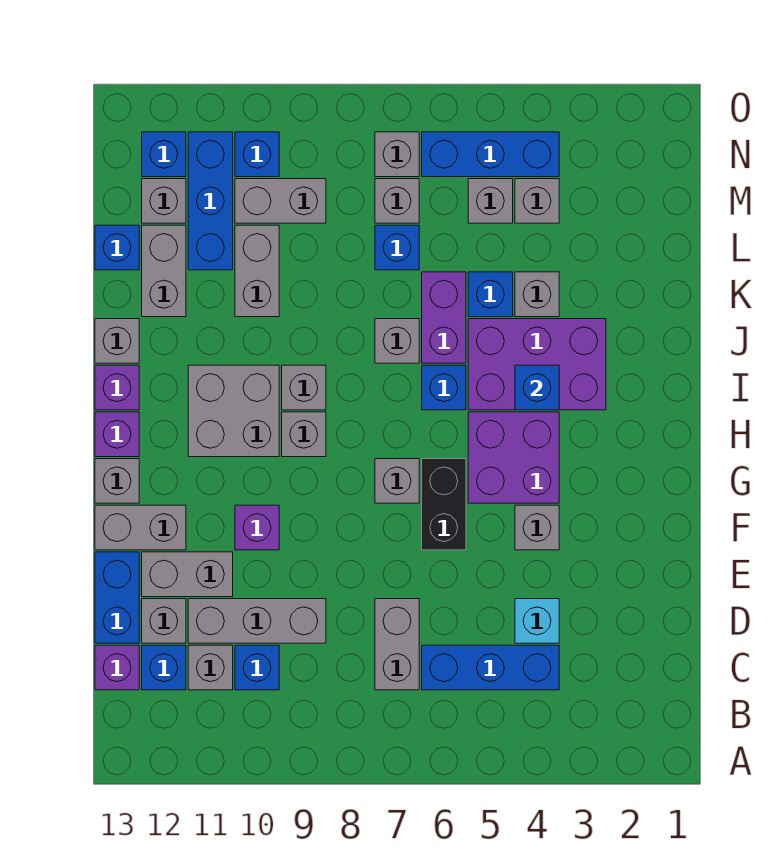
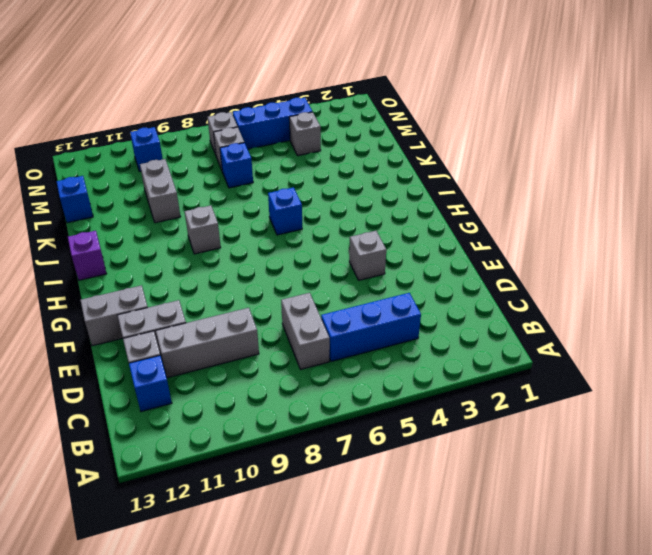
none -> blue brick C10 level 1
none -> grey brick C11 level 1
none -> purple brick C13 level 1
none -> cyan brick D4 level 1

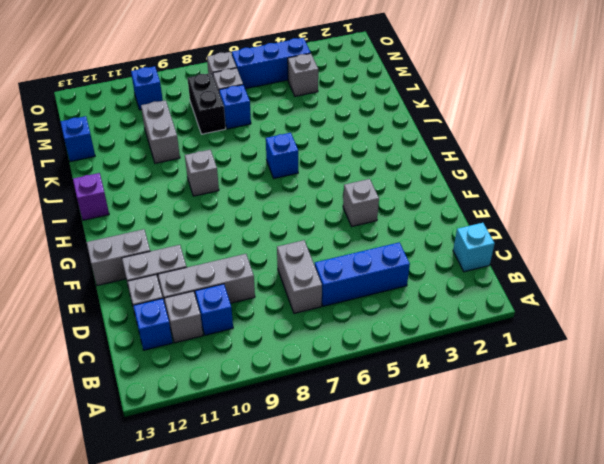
cyan brick C1 level 1 -> cyan brick D4 level 1
black brick L8:M8 level 1 -> black brick F6:G6 level 1
none -> purple brick C13 level 1
none -> blue brick D13:E13 level 1
none -> purple brick F10 level 1
none -> purple brick G4:H5 level 1

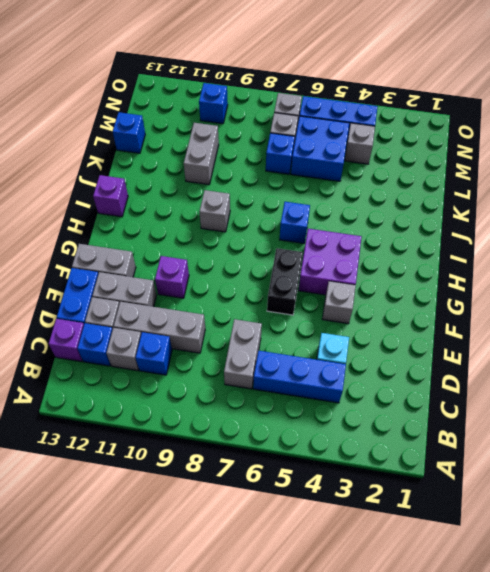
blue brick L5:M6 level 1 -> grey brick M5 level 1
none -> grey brick G7 level 1
none -> grey brick G13 level 1
none -> grey brick H9 level 1
none -> grey brick H10:I11 level 1

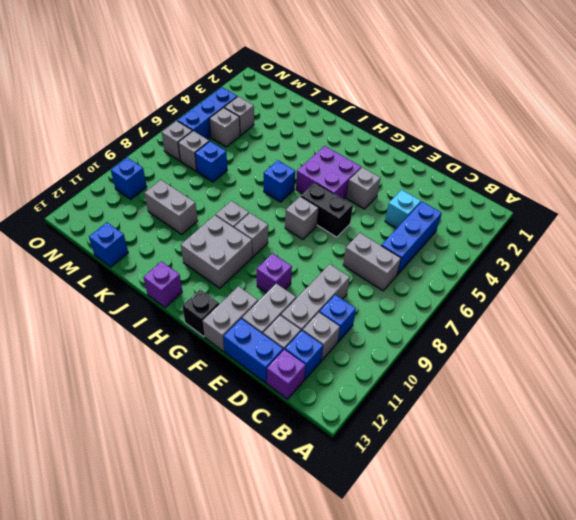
black brick G13 level 1 -> grey brick G13 level 1
none -> purple brick H13 level 1
none -> purple brick I3:J5 level 1
none -> purple brick J6:K6 level 1
none -> grey brick J7 level 1

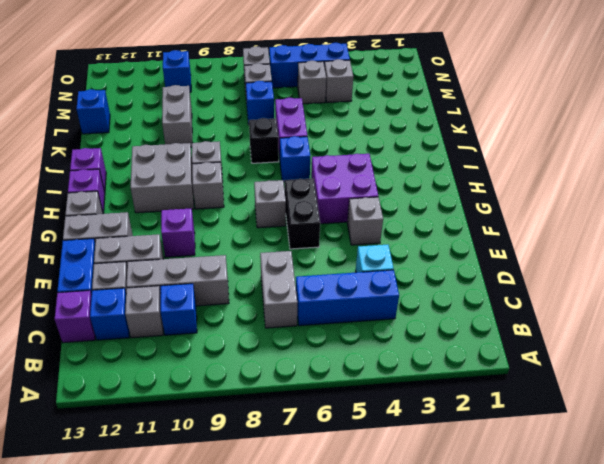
black brick J7 level 1 -> grey brick J7 level 1
none -> purple brick I3:J5 level 1
none -> grey brick J13 level 1
none -> grey brick K4 level 1
none -> blue brick K5 level 1

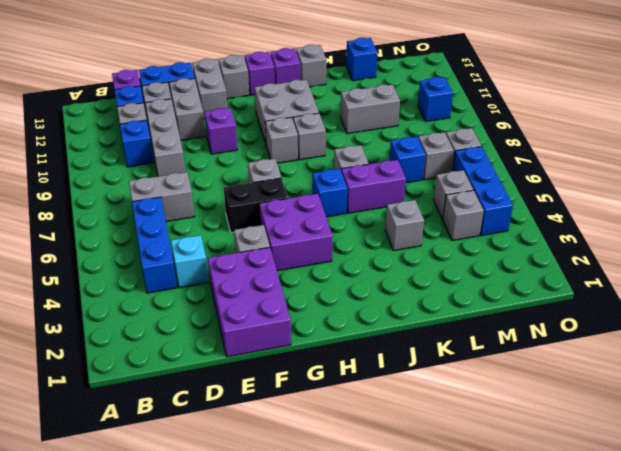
purple brick E1:F3 level 1 -> purple brick I3:J5 level 1
none -> blue brick K5 level 1
none -> grey brick K12:L12 level 1
none -> blue brick L11:N11 level 1
none -> grey brick M9:M10 level 1

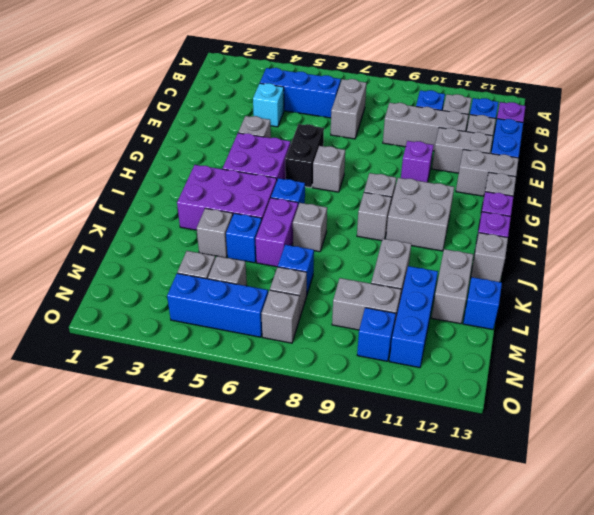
none -> grey brick M12 level 1
none -> blue brick N12 level 1
none -> blue brick I4 level 2

